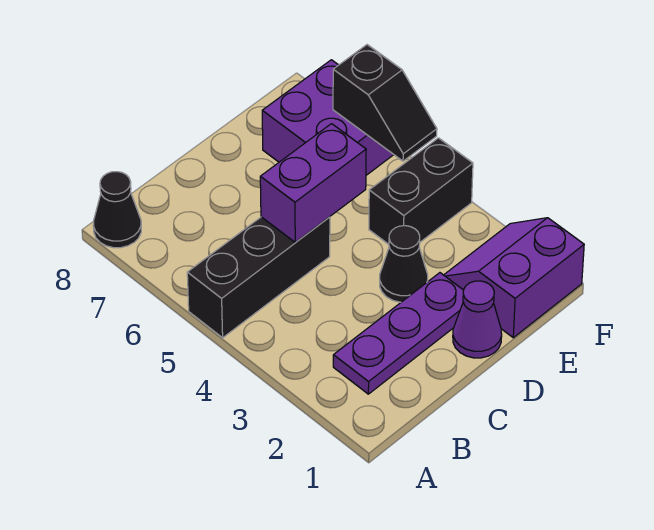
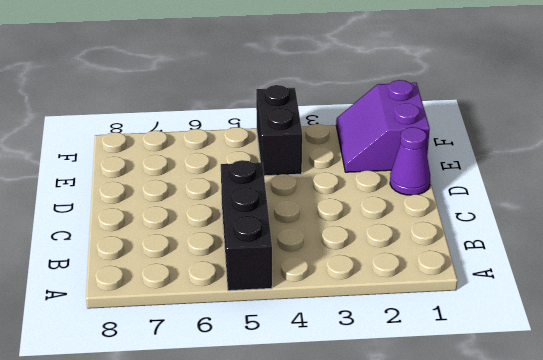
none -> black cone A8 level 1
none -> purple plate B2:D2 level 1

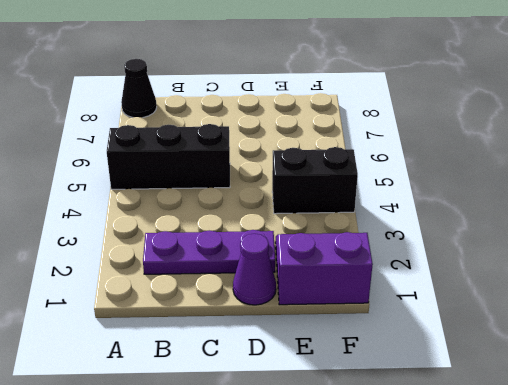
none -> black cone D3 level 1
none -> purple brick E6:F7 level 1

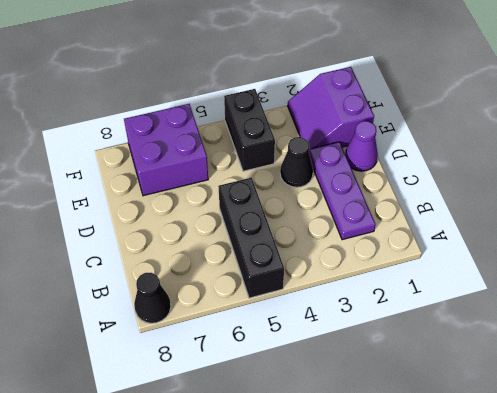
none -> purple brick C5:D5 level 2
none -> black slope F5:F6 level 2 top 6

